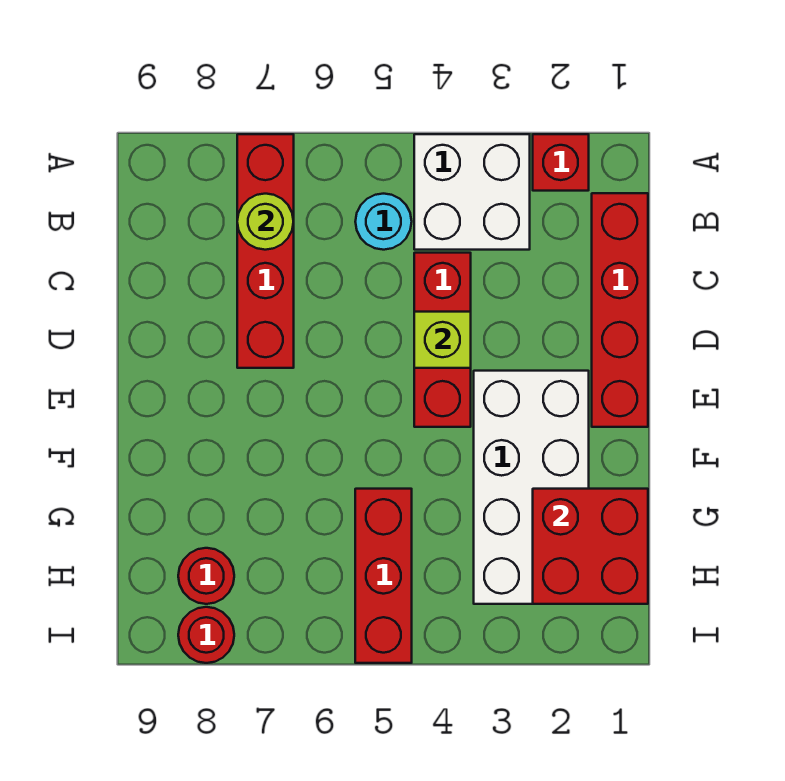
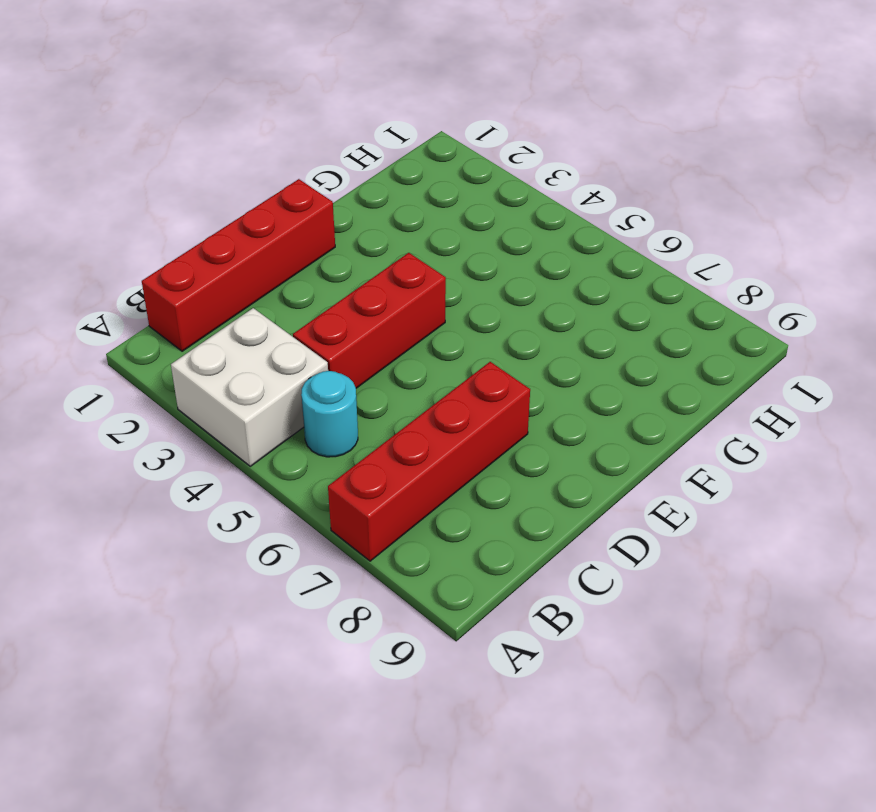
none -> red brick A2 level 1
none -> white brick E2:H3 level 1
none -> red brick G5:I5 level 1

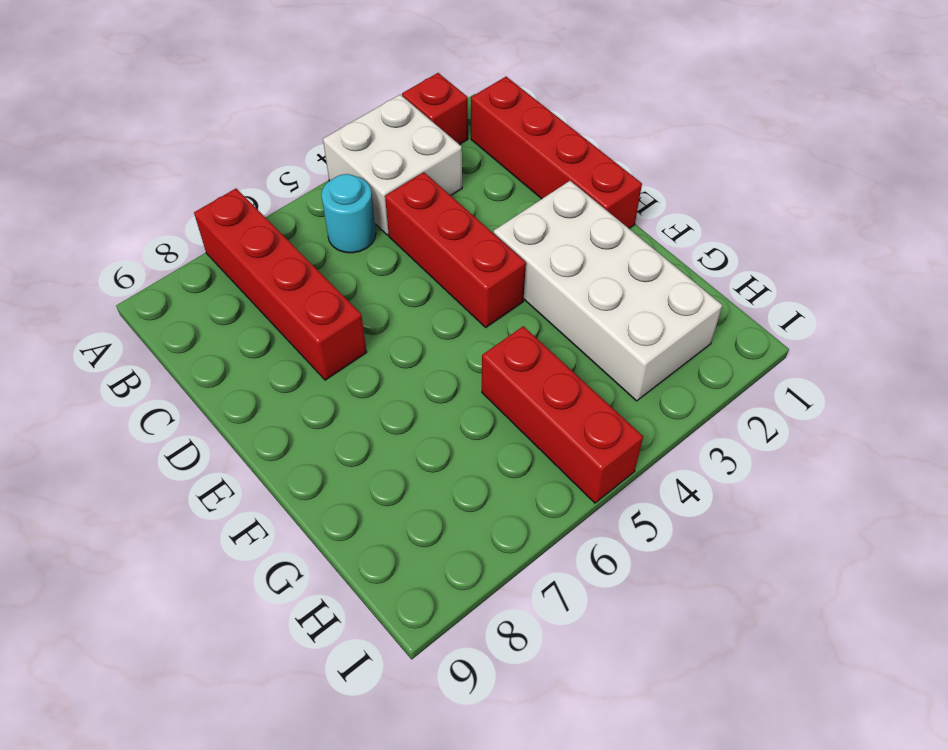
none -> red round brick H8 level 1
none -> red round brick I8 level 1
none -> lime round brick B7 level 2

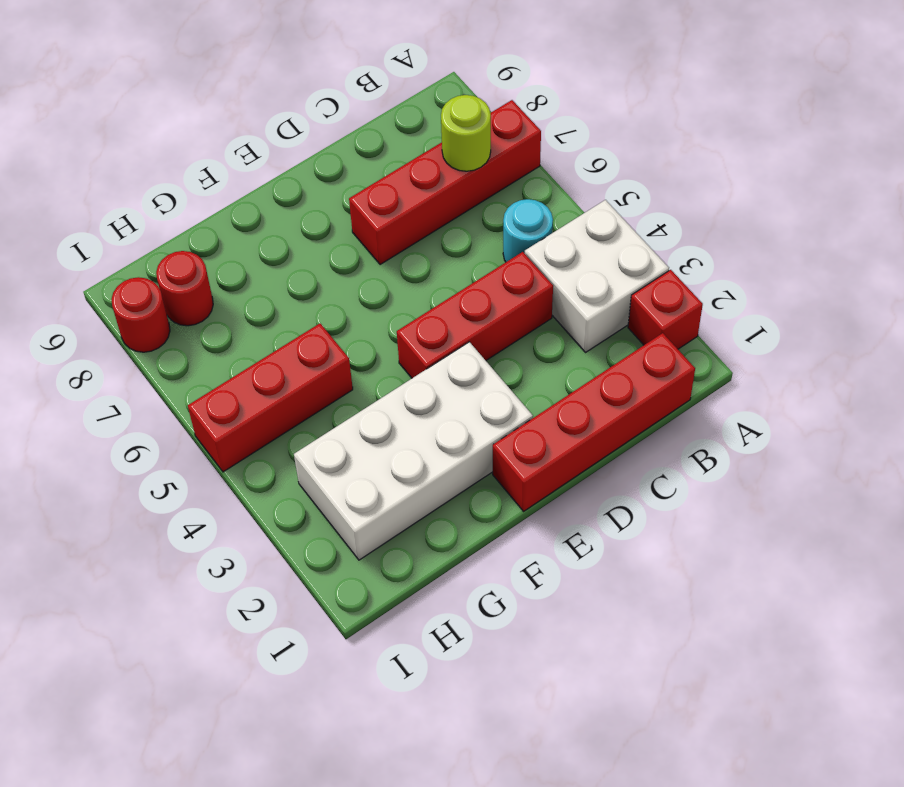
none -> lime brick D4 level 2
none -> red brick G1:H2 level 2

